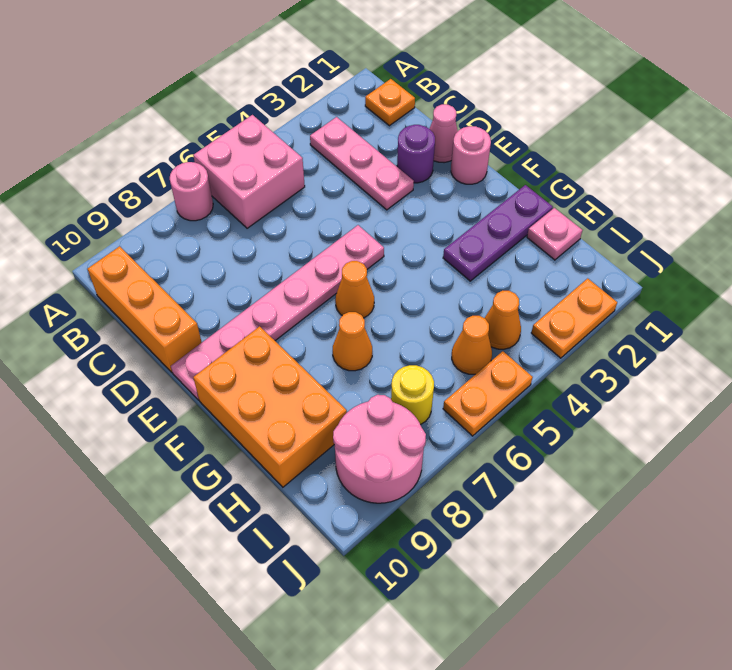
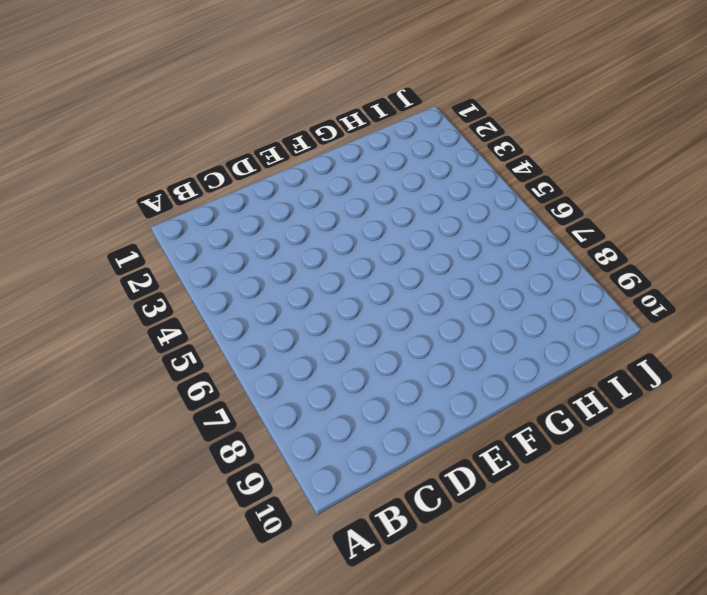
none -> pink brick A5:B6 level 1
none -> pink round brick A7 level 1
none -> orange plate B1 level 1

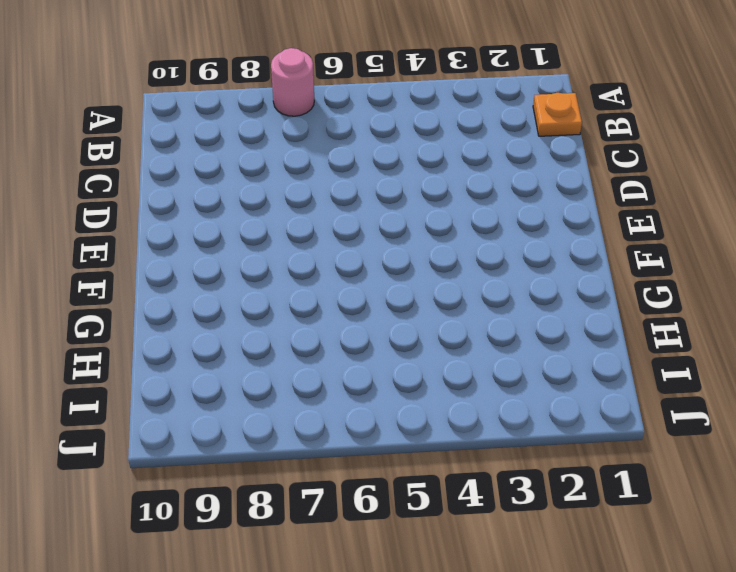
none -> pink brick A5:B6 level 1
none -> pink plate B3:D3 level 1
none -> orange brick B10:D10 level 1

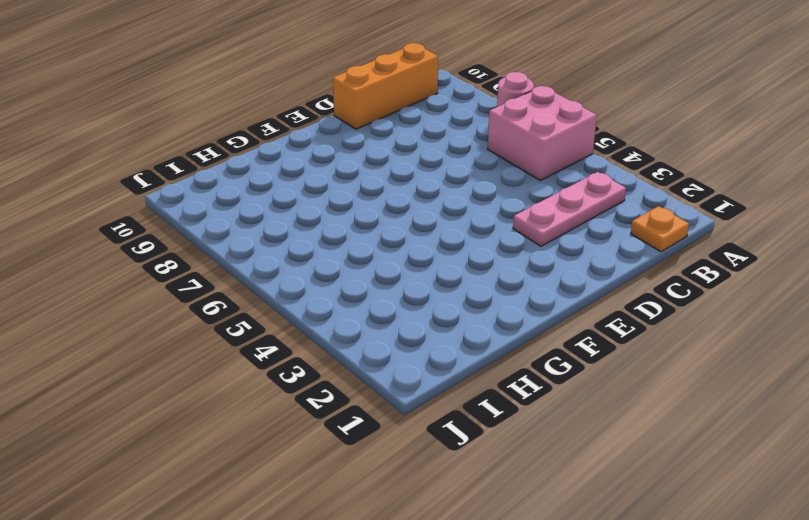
none -> pink cone D1 level 1
none -> purple round brick D2 level 1
none -> pink round brick E1 level 1

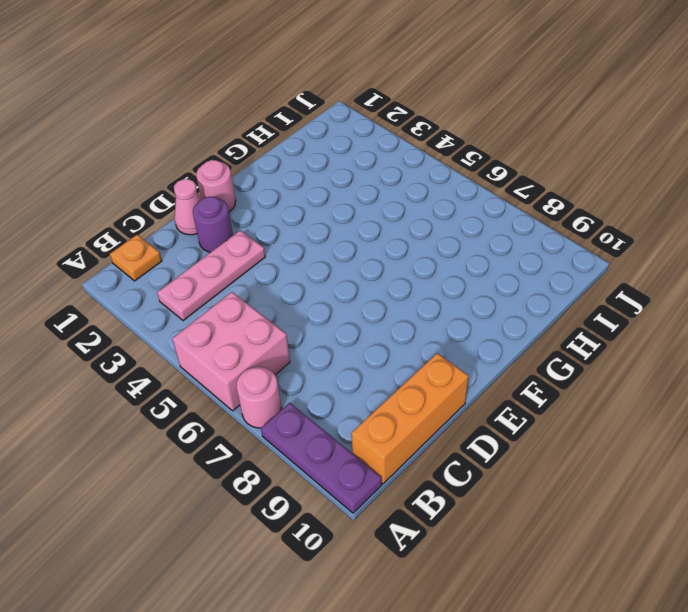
purple plate A8:A10 level 1 -> purple plate G1:G3 level 1
none -> pink plate E5:E10 level 1
none -> orange cone F6 level 1
none -> orange brick F9:H10 level 1

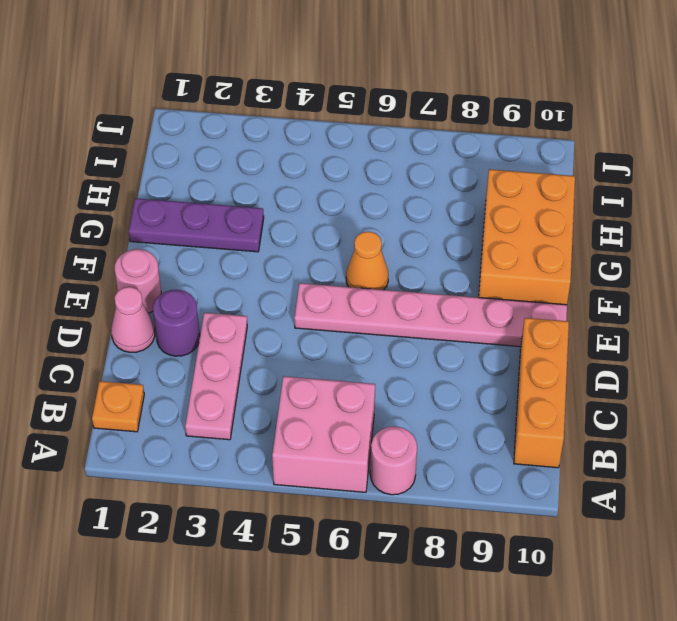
none -> orange cone G7 level 1
none -> pink plate H1 level 1
none -> orange cone I4 level 1

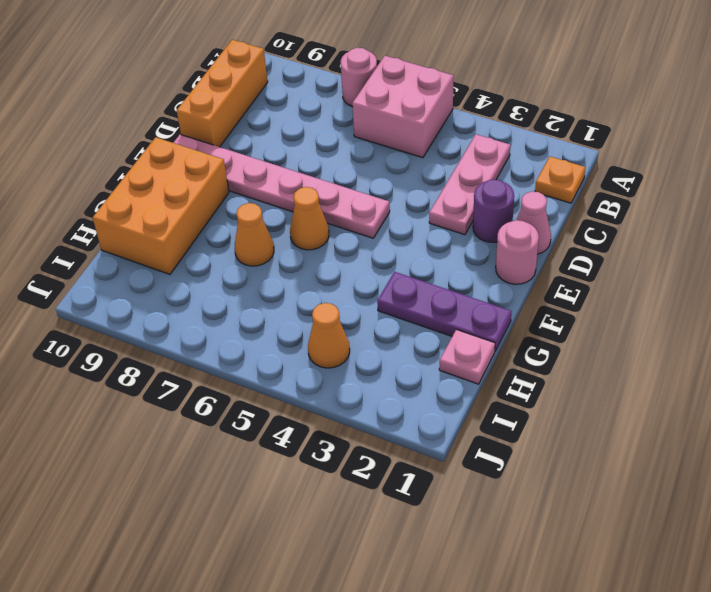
none -> orange cone I5 level 1
none -> yellow round brick I7 level 1
none -> pink round brick I8:J9 level 1

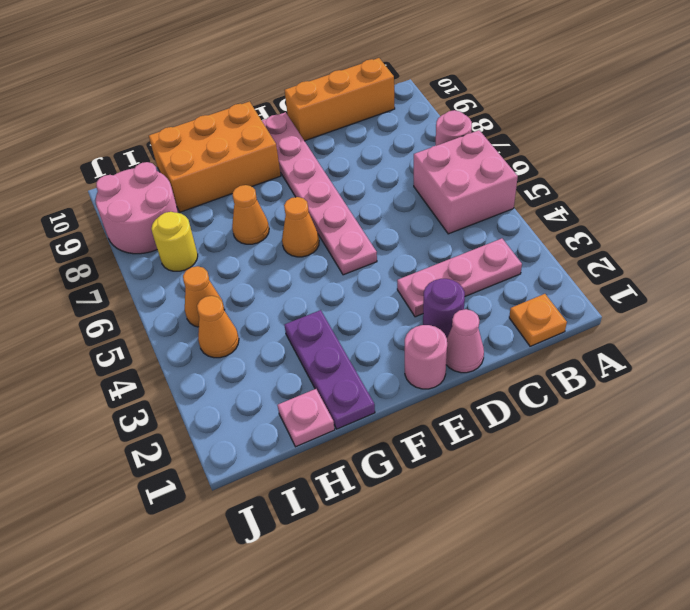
none -> orange plate J2:J3 level 1
none -> orange plate J5:J6 level 1

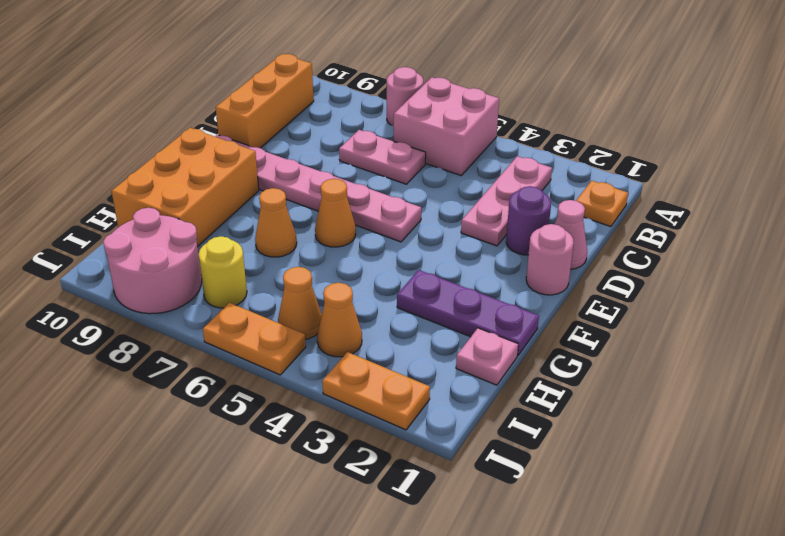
pink plate C6:C7 level 1 -> none

